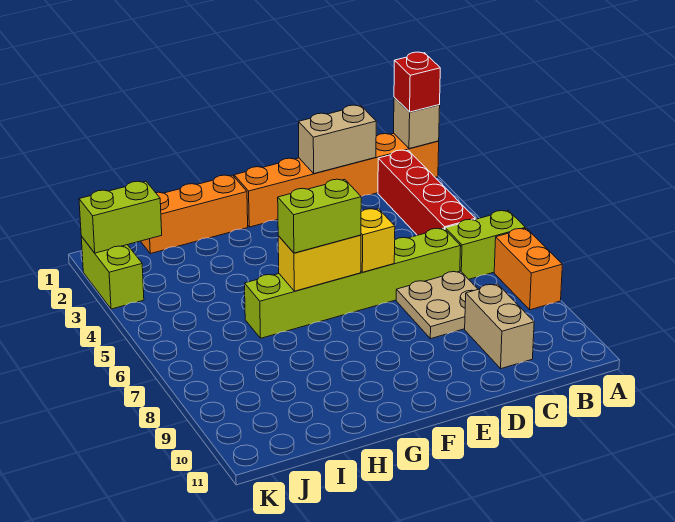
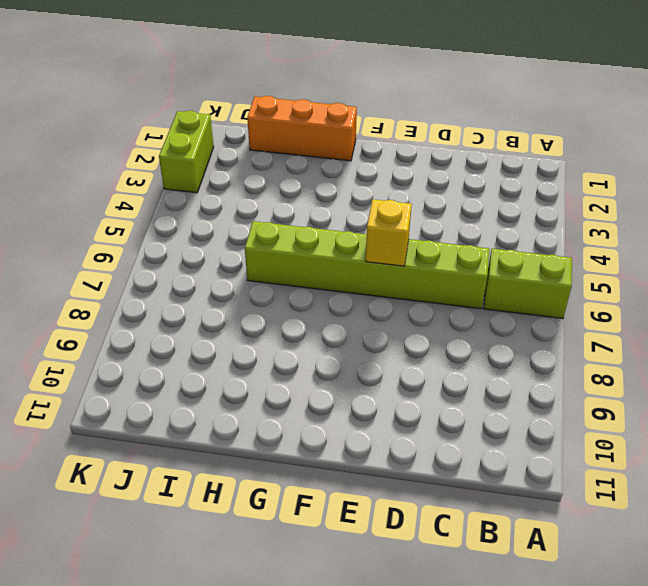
none -> orange brick A1:F1 level 1
none -> orange brick A7:A8 level 1
none -> red brick B2:B5 level 1

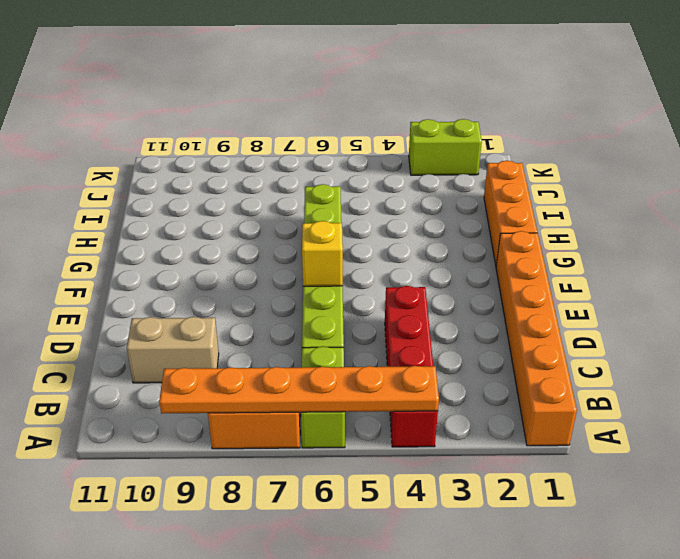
red brick A4:D4 level 1 -> red brick B2:B5 level 1
orange plate A4:A9 level 2 -> none
none -> tan plate C7:D8 level 1
none -> tan brick A1 level 2
none -> tan brick C1:D1 level 2

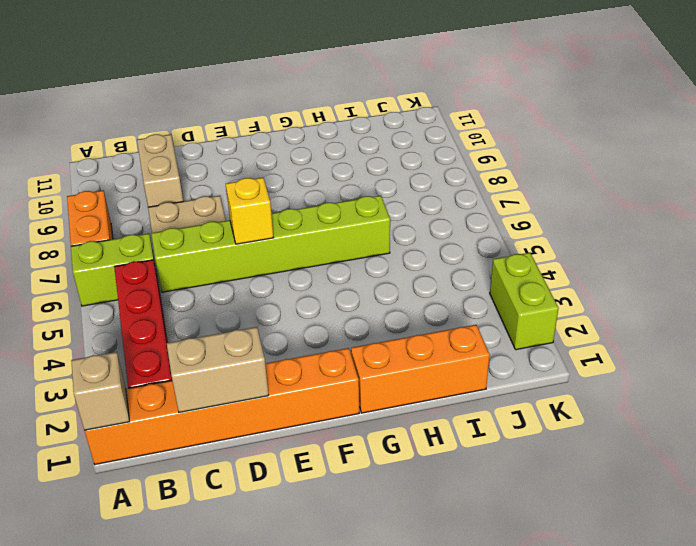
none -> yellow brick F6:G6 level 2
none -> lime brick J2:K2 level 2
none -> red brick A1 level 3

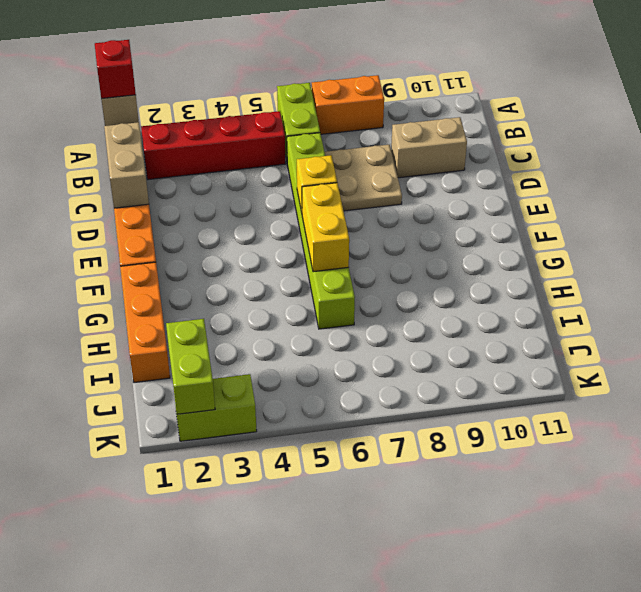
none -> lime brick F6:G6 level 3

